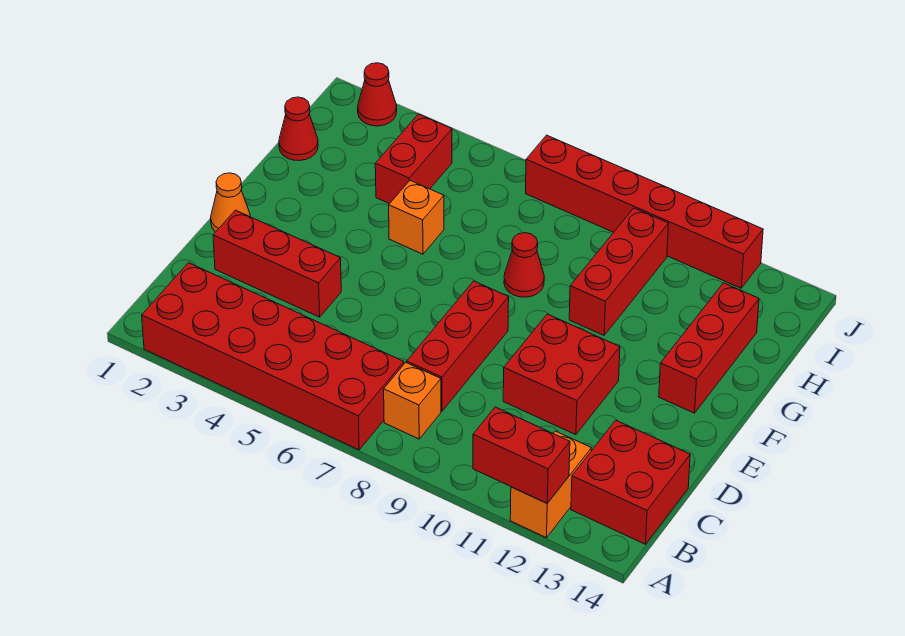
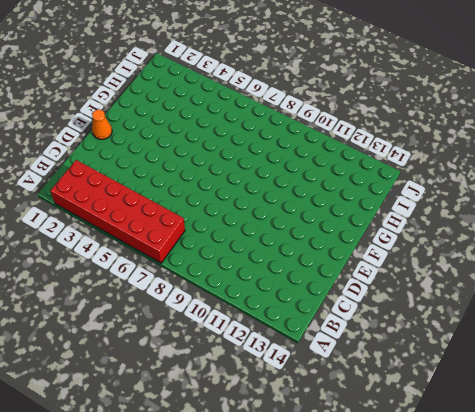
none -> orange brick A12:B12 level 1
none -> orange brick B8 level 1
none -> red brick B13:C14 level 1

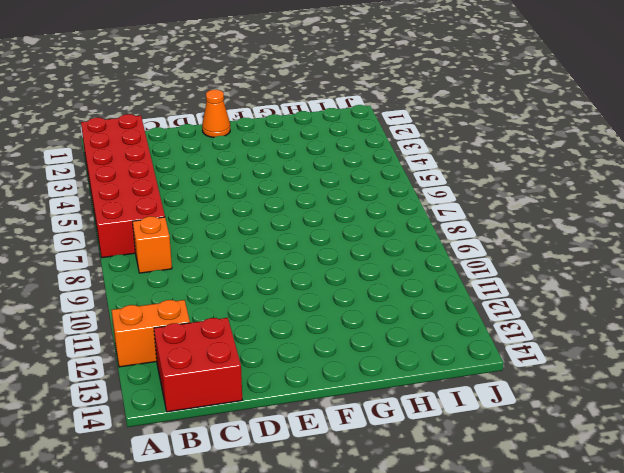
none -> red brick C8:E8 level 1
none -> red brick D2:D4 level 1
none -> red brick D10:E11 level 1

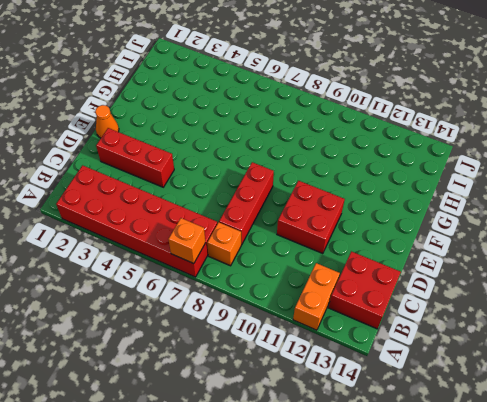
orange brick A7 level 2 -> orange brick G5 level 1
none -> red brick F13:H13 level 1
none -> red cone G8 level 1
none -> red brick G10:I10 level 1

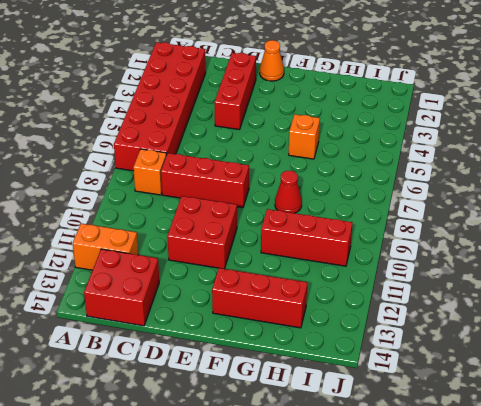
none -> red cone H1 level 1
none -> red brick H4:I4 level 1
none -> red cone J2 level 1

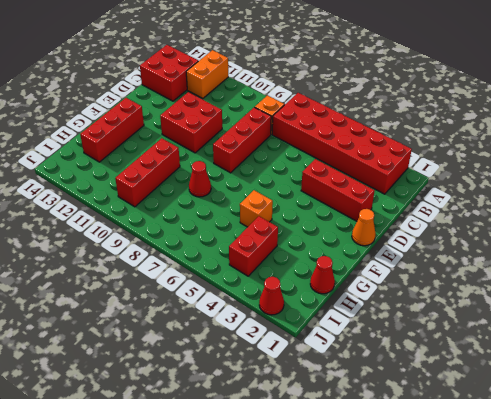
none -> red brick J7:J12 level 1
none -> red brick A11:A12 level 2

